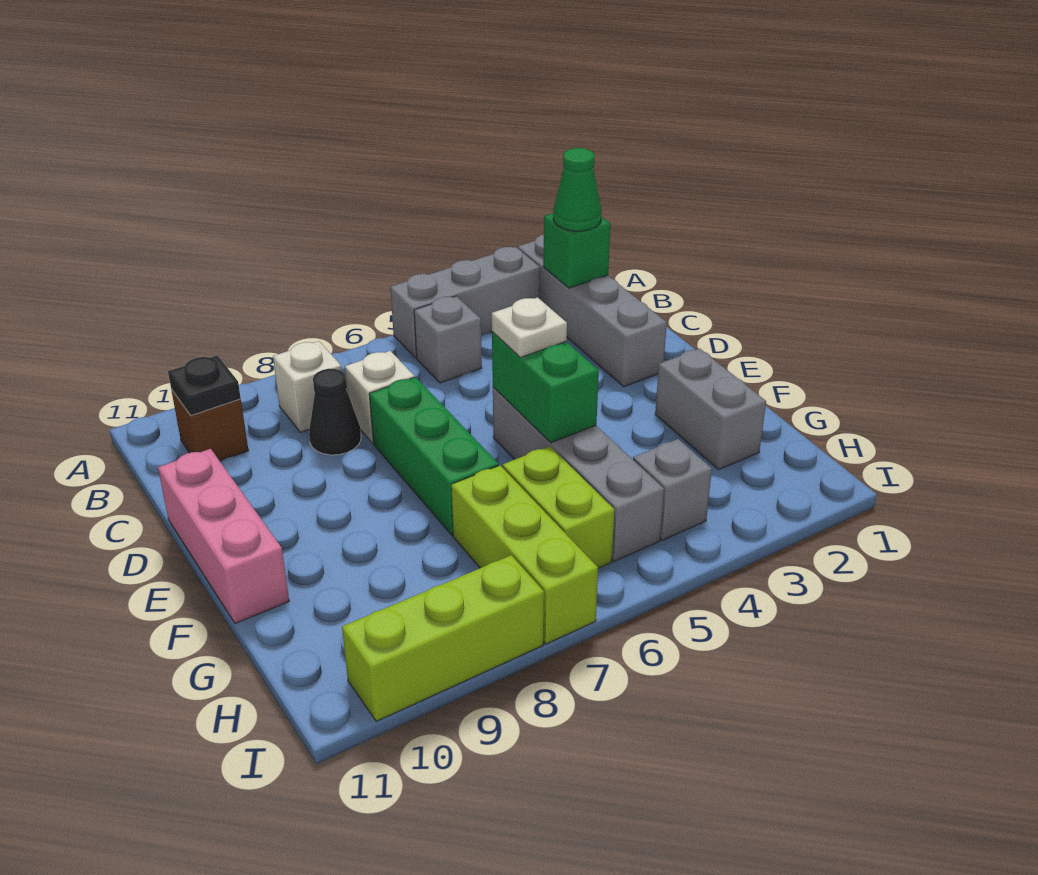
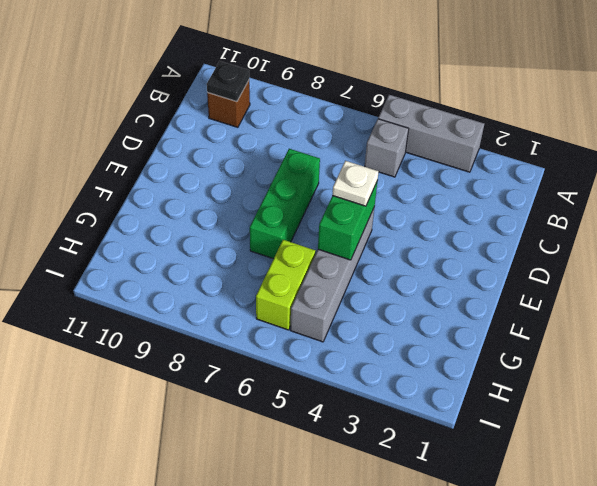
none -> grey brick A2:D2 level 1
none -> white brick B8 level 1
none -> white brick C7 level 1

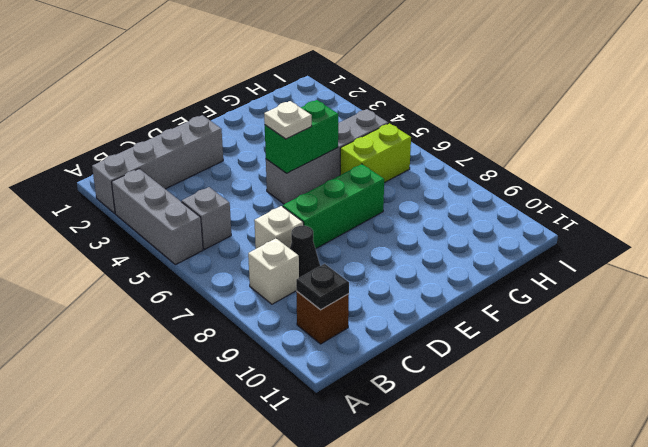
none -> pink brick D11:F11 level 1
none -> grey brick F2:G2 level 1
none -> lime brick G7:I7 level 1

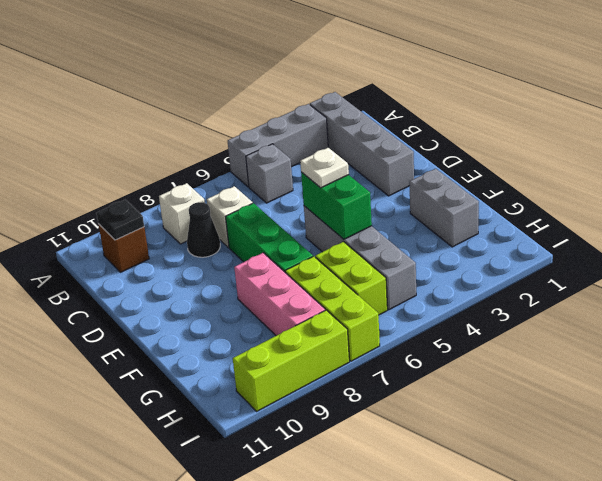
pink brick F8:H8 level 1 -> pink brick D11:F11 level 1
none -> grey brick H4 level 1
none -> green brick B2 level 2
none -> green cone B2 level 3

